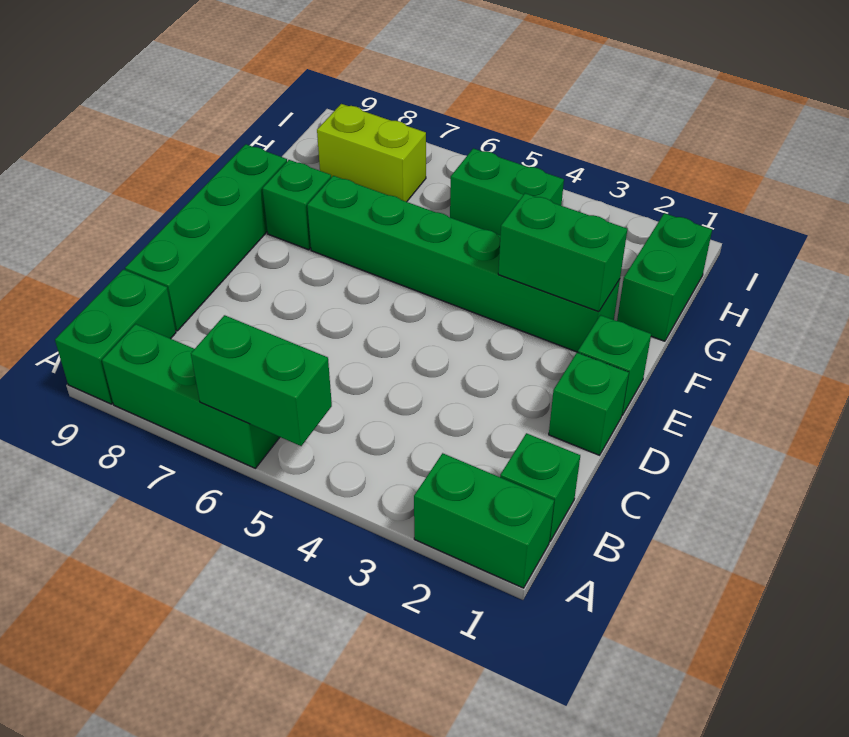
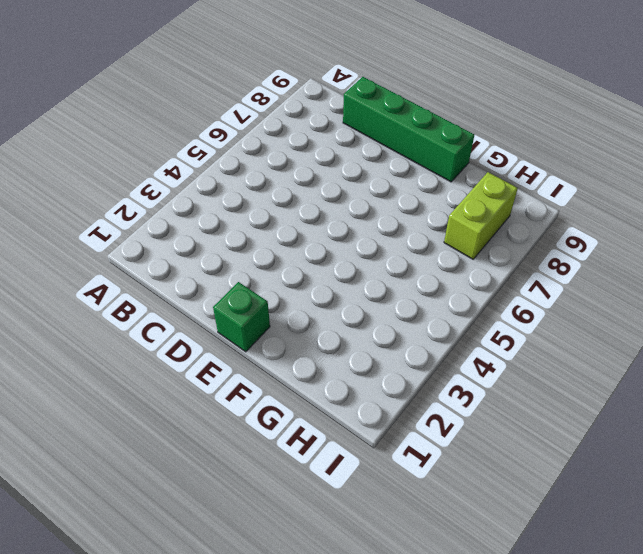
none -> green brick A1:A2 level 1
none -> green brick A6:A8 level 1
none -> green brick A9:B9 level 1

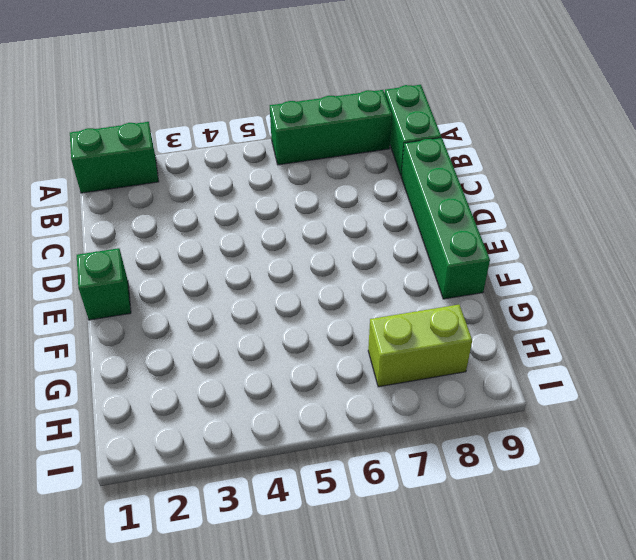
none -> green brick B1 level 1
none -> green brick D1 level 1
none -> green brick F2:F7 level 1

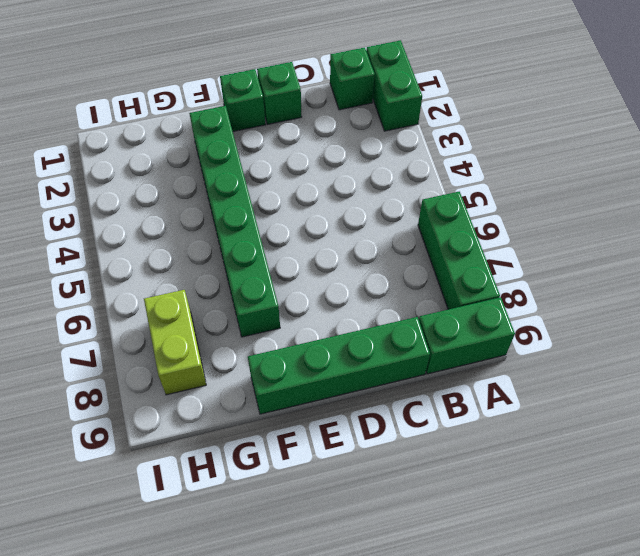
none -> green brick F8 level 1
none -> green brick G1:H1 level 1
none -> green brick H4:H5 level 1

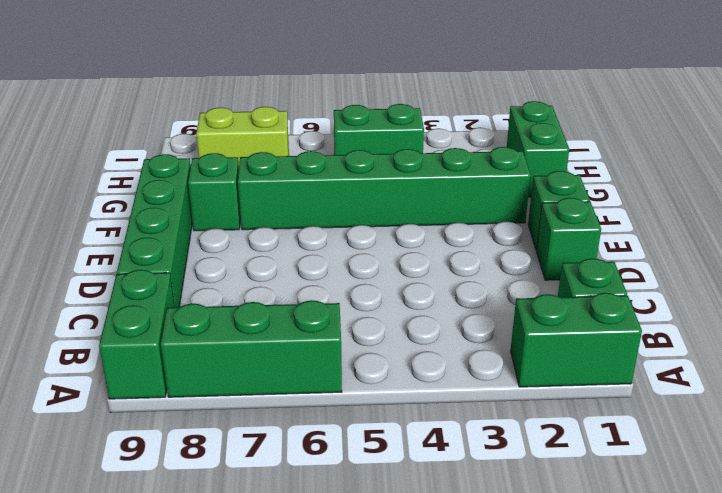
none -> green brick A5:A6 level 2
none -> green brick F2:F3 level 2

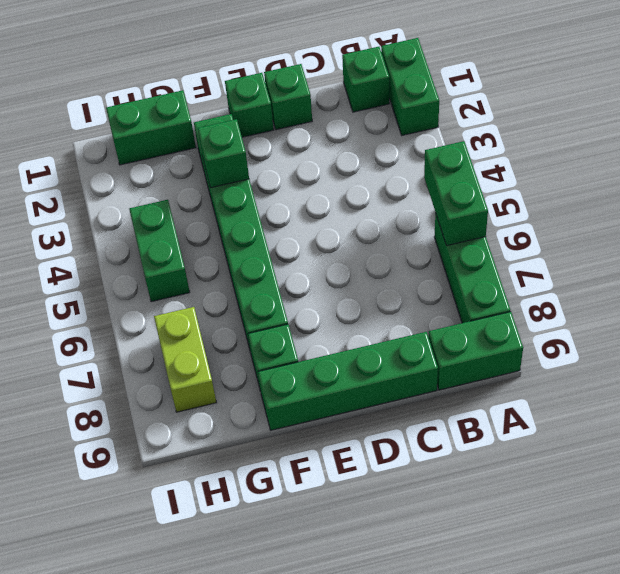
green brick F3 level 2 -> green brick F2:F3 level 2

